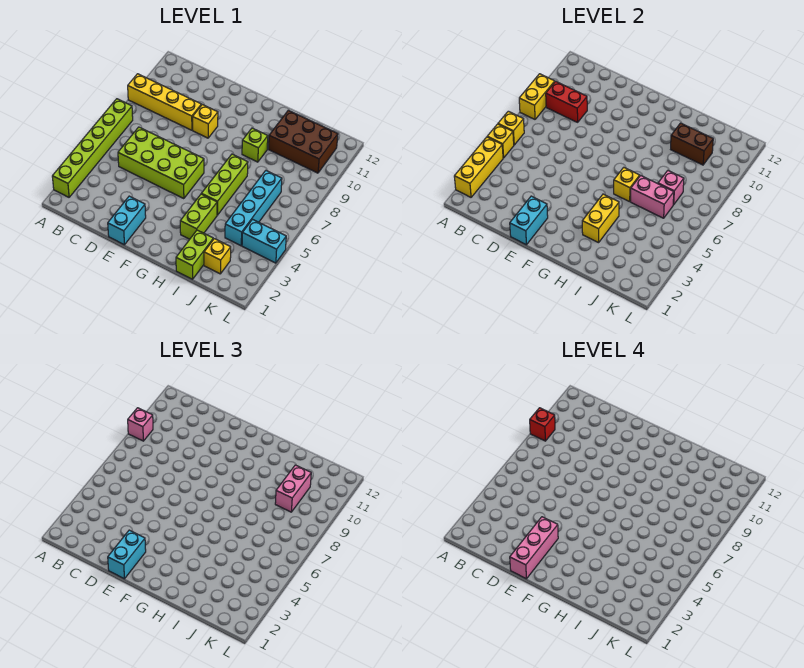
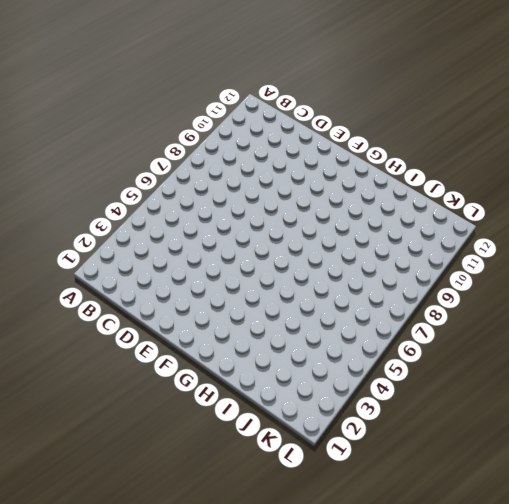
none -> lime brick A2:A7 level 1
none -> yellow brick A9:D9 level 1
none -> lime brick C5:F6 level 1

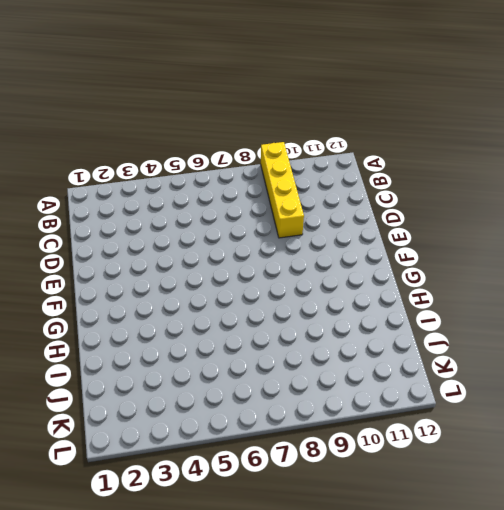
none -> lime brick A2:A7 level 1
none -> lime brick C5:F6 level 1
none -> cyan brick E1:E2 level 1

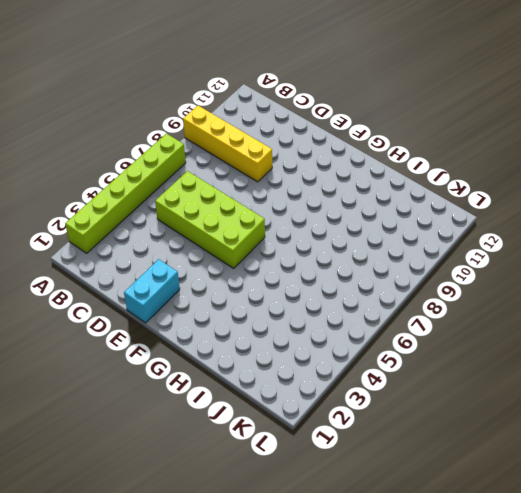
none -> yellow brick E9 level 1
none -> lime brick H3:H4 level 1
none -> lime brick H5:H7 level 1

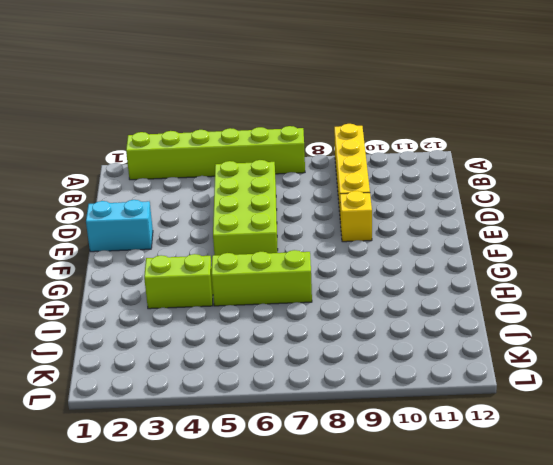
none -> lime brick H9 level 1
none -> lime brick I1:I2 level 1
none -> brown brick I10:K11 level 1

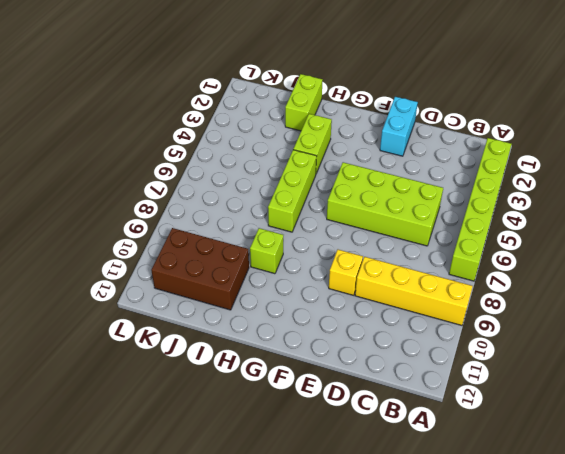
none -> yellow brick J2 level 1
none -> cyan brick J4:J7 level 1
none -> cyan brick K4:L4 level 1

